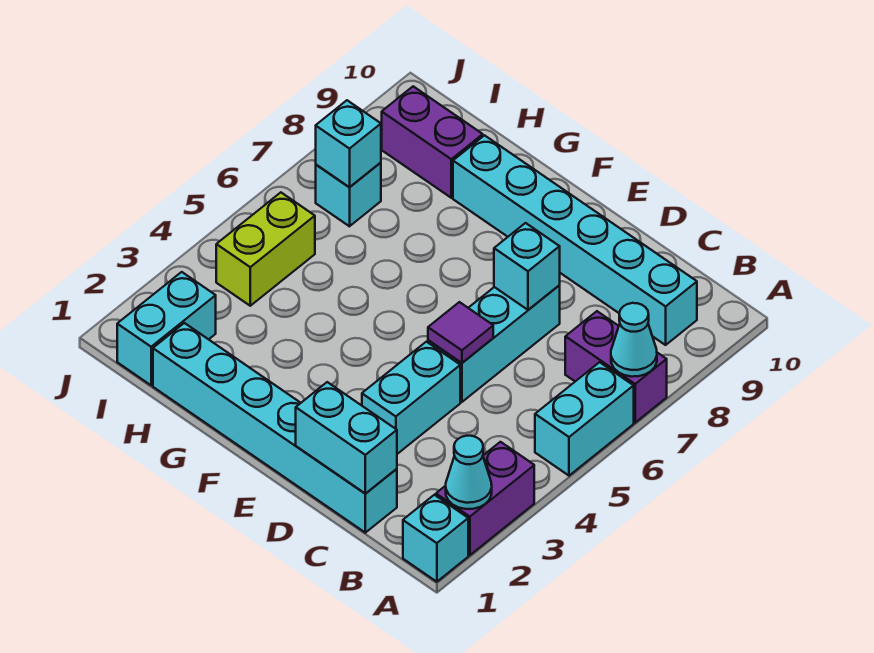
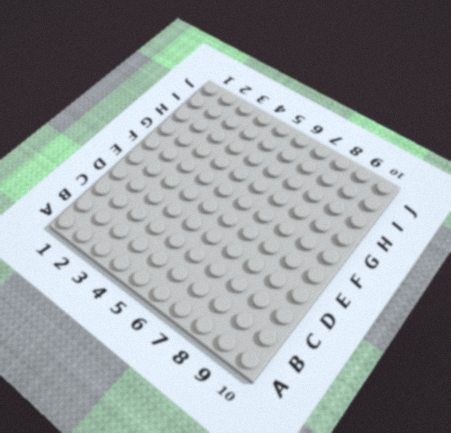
none -> cyan brick A1 level 1
none -> purple brick A2:A3 level 1
none -> cyan brick A5:A6 level 1

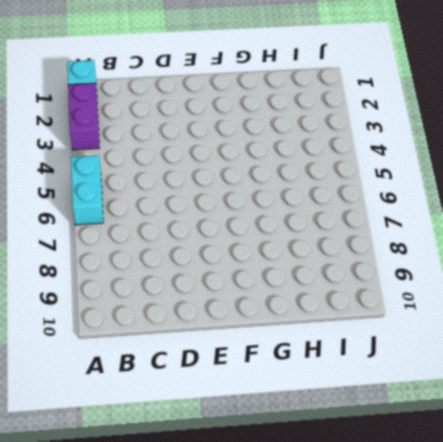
none -> purple brick A7:B7 level 1
none -> cyan brick B9:G9 level 1
none -> cyan brick C1:H1 level 1

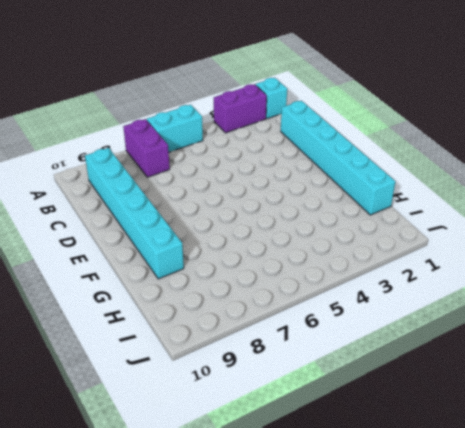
none -> cyan brick D3:D4 level 1
none -> cyan brick D5:D7 level 1
none -> purple brick H9:I9 level 1

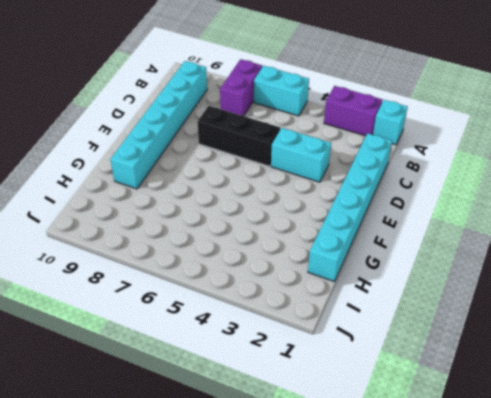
black brick D5:D7 level 1 -> cyan brick D5:D7 level 1
none -> purple brick H9:I9 level 1
none -> cyan brick I1:I2 level 1
none -> lime brick I4:I5 level 1

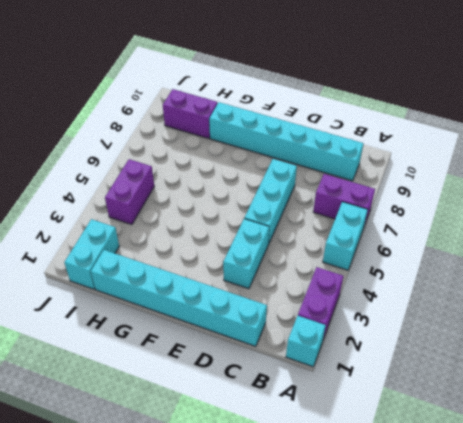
purple brick I4:I5 level 1 -> lime brick I4:I5 level 1
none -> cyan brick I7 level 1
none -> cyan cone A2 level 2
none -> cyan cone A7 level 2

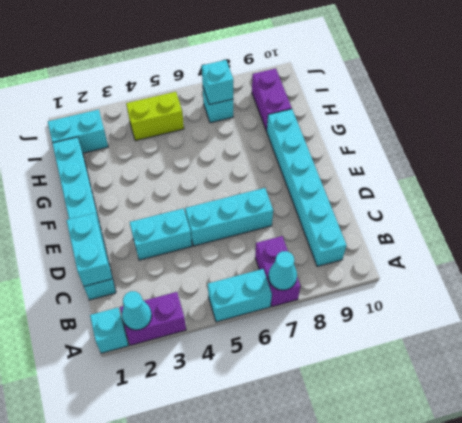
none -> purple tile D5 level 2
none -> cyan brick D7 level 2

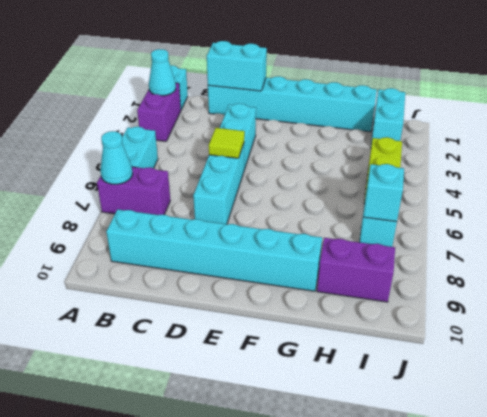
lime tile D5 level 2 -> purple tile D5 level 2
none -> cyan brick D7 level 2

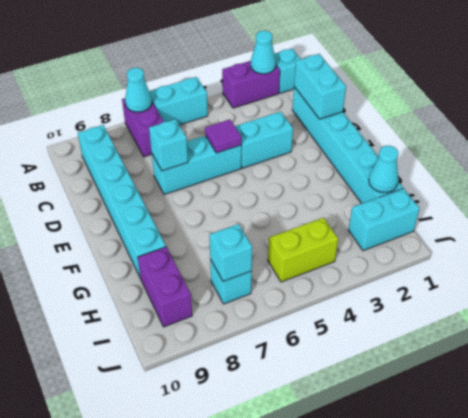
cyan cone H1 level 2 -> none

